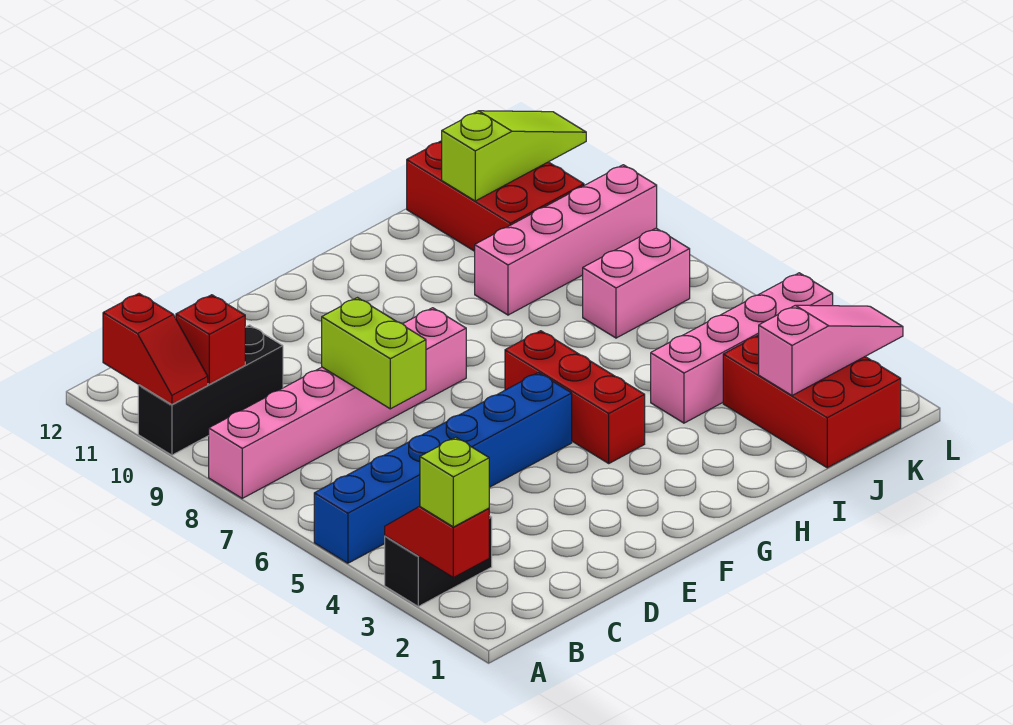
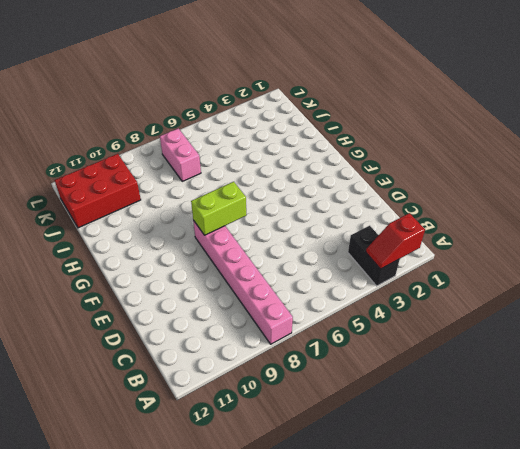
lime brick F7:F8 level 2 -> lime brick D7:D8 level 2
none -> blue brick A5:F5 level 1
none -> black brick A10:C10 level 1
none -> red brick G4:G6 level 1

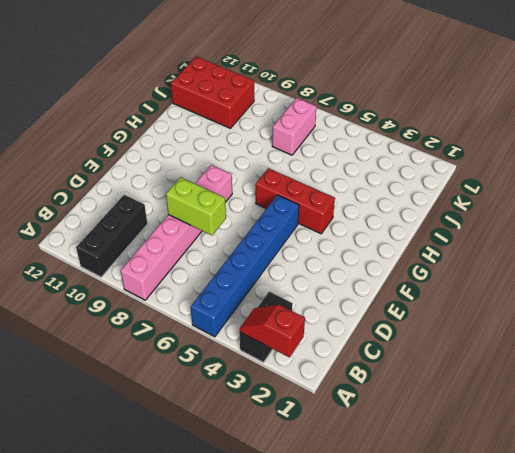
none -> pink brick I4:L4 level 1
none -> pink brick I9:L9 level 1
none -> red brick J1:K3 level 1

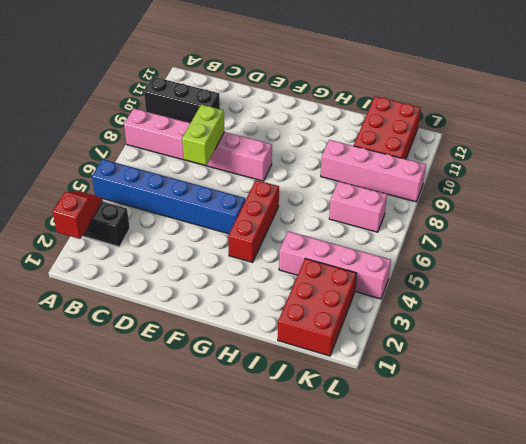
none -> red slope A10:A11 level 2 top 11
none -> red brick B10 level 2
none -> pink slope J2:L2 level 2 top J

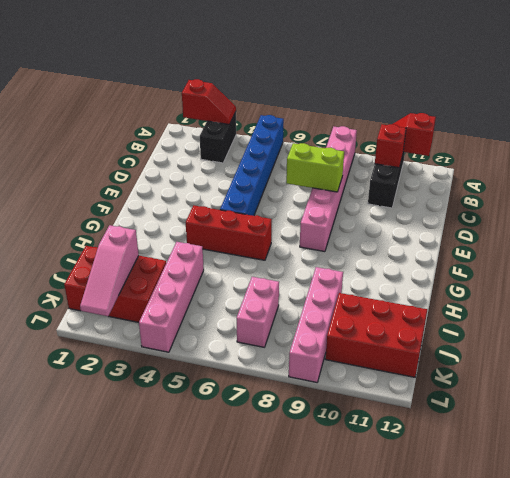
none -> lime slope J11:L11 level 2 top J
none -> lime brick A2 level 3

